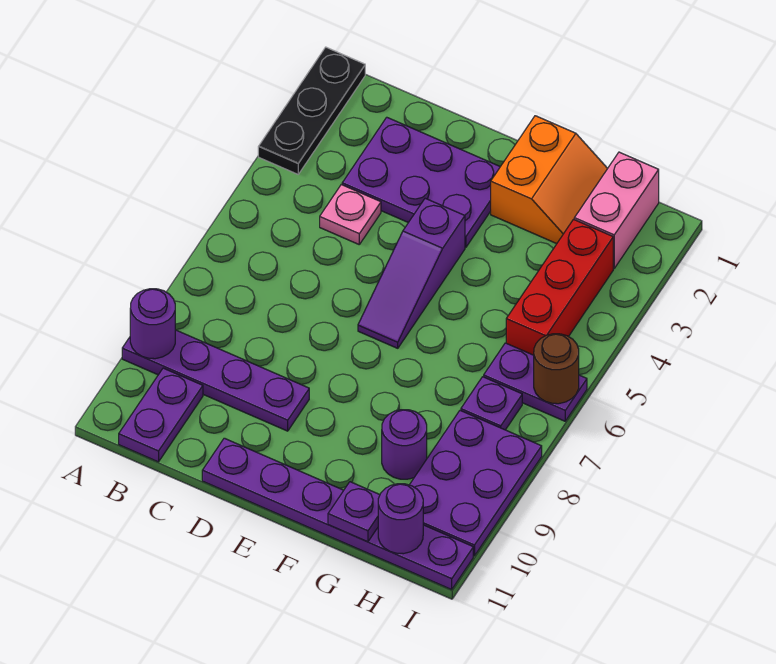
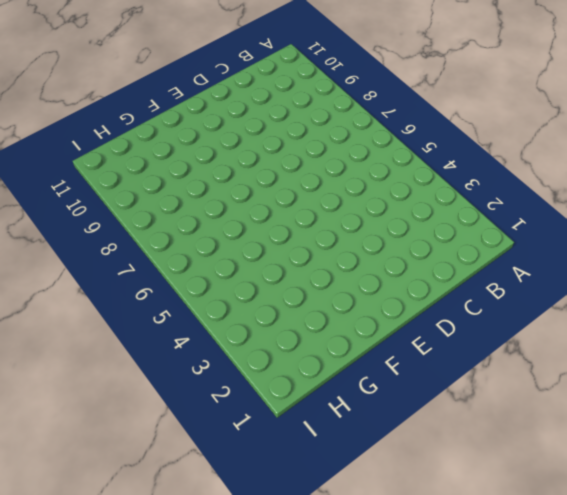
none -> black plate A1:A3 level 1
none -> purple plate A9:D9 level 1
none -> purple plate B10:B11 level 1

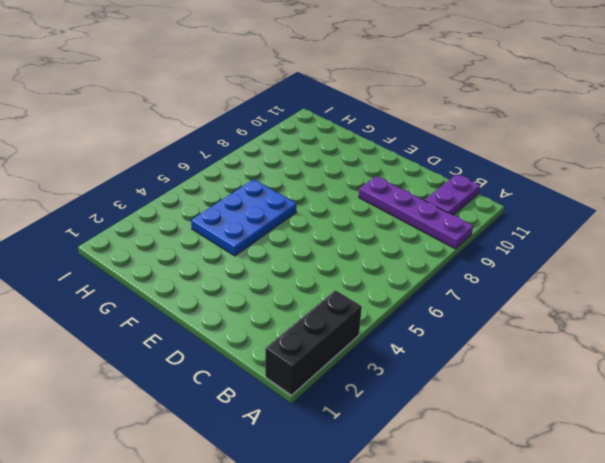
black brick A1:A3 level 1 -> black plate A1:A3 level 1
blue plate F4:G6 level 1 -> none
none -> purple plate C2:E3 level 1
none -> pink plate C4 level 1
none -> purple plate D11:I11 level 1

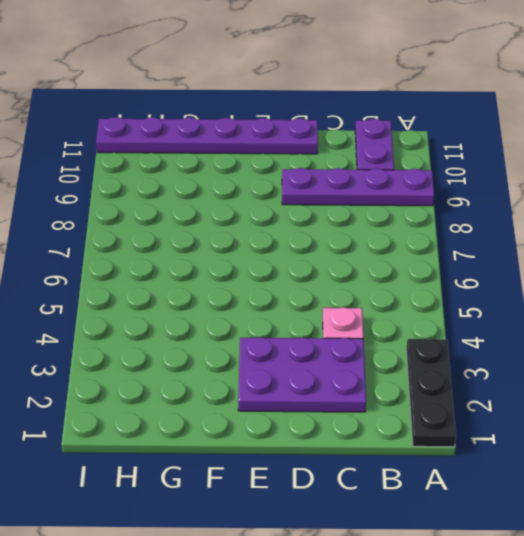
none -> purple slope E4:E6 level 1 top 4
none -> orange slope F1:G2 level 1 top F
none -> purple round brick G9 level 1

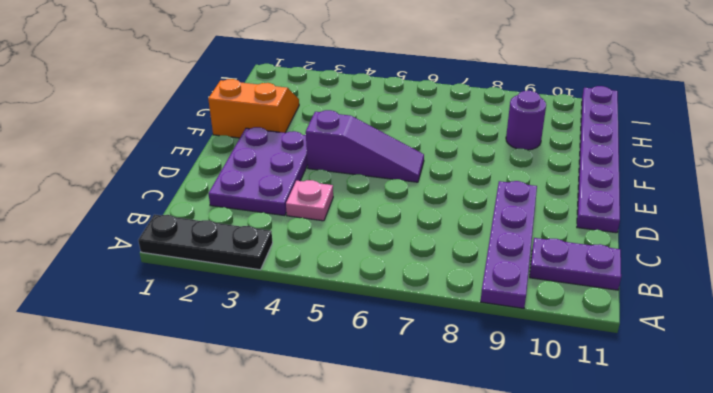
none -> pink brick H1:H2 level 1
none -> red brick H3:H5 level 1
none -> purple plate H6:I6 level 1

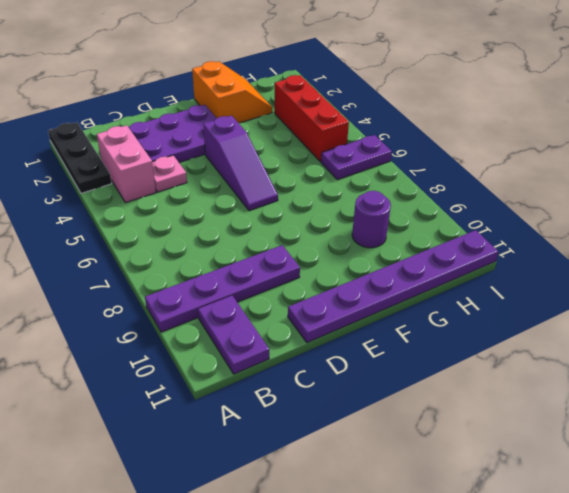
pink brick B3:B4 level 1 -> pink brick H1:H2 level 1
none -> purple plate H7 level 1
none -> purple plate H8:I10 level 1
none -> purple round brick A9 level 2

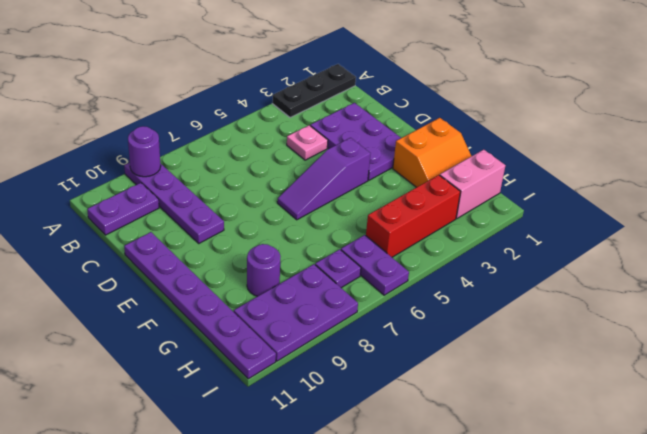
none -> purple plate G11 level 2
none -> purple round brick H11 level 2
none -> brown round brick I6 level 2

